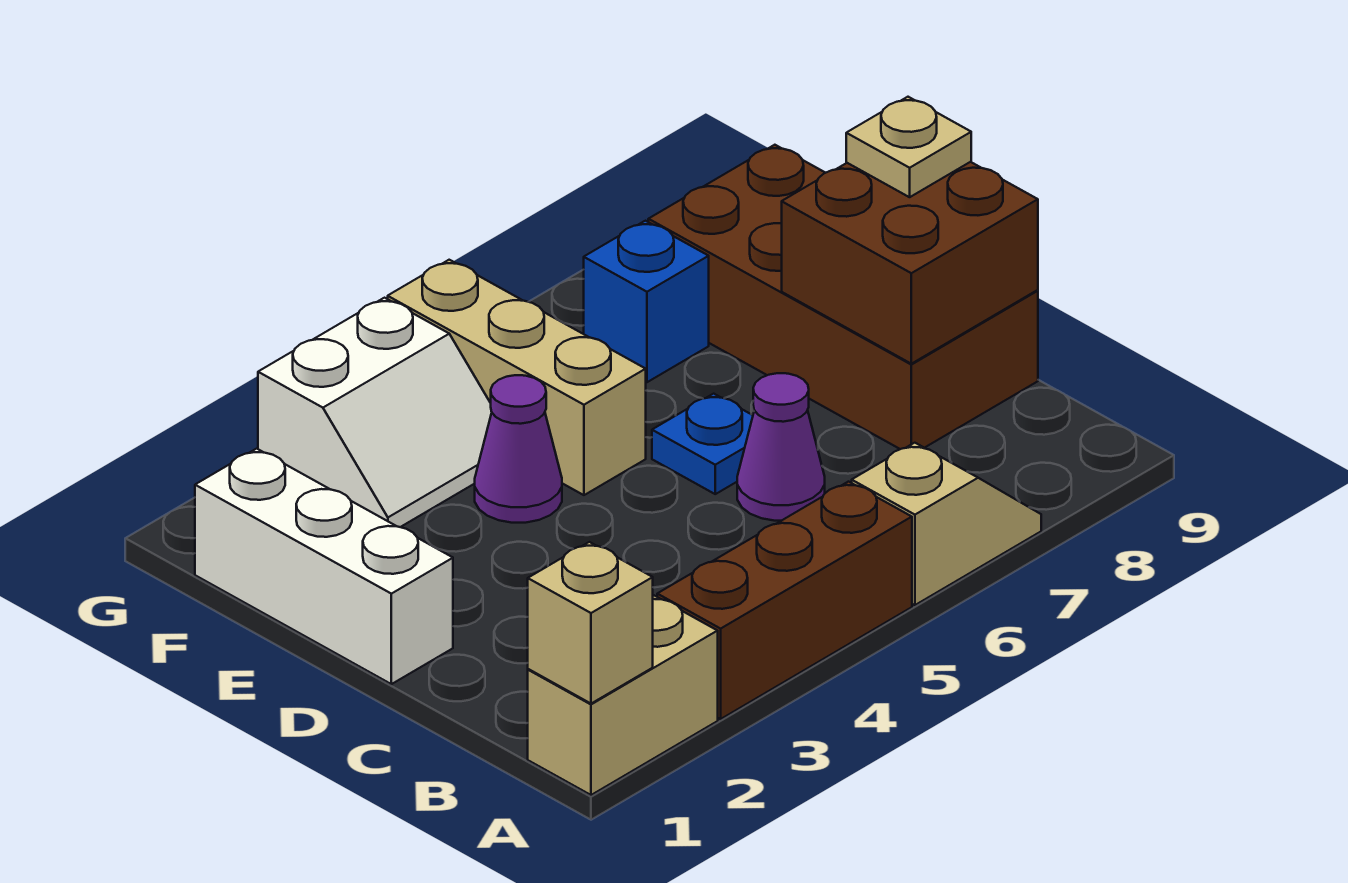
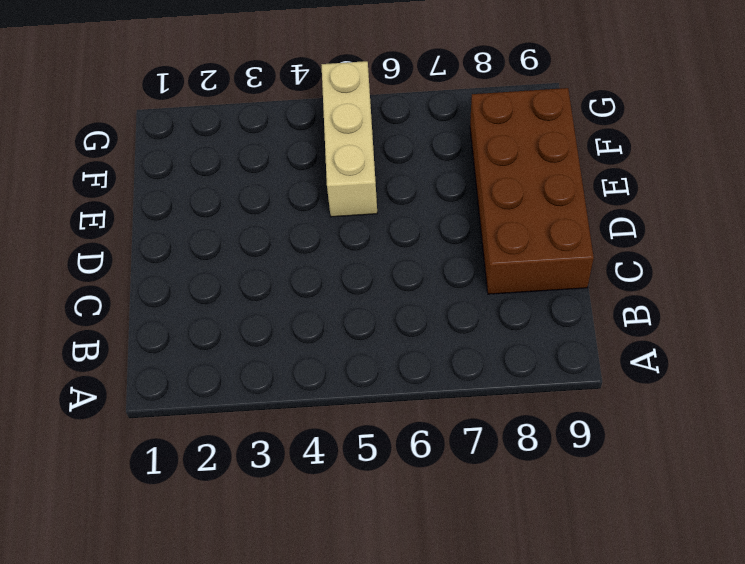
none -> tan brick A1:A2 level 1
none -> brown brick A3:A5 level 1
none -> tan slope A6:A7 level 1 top 6

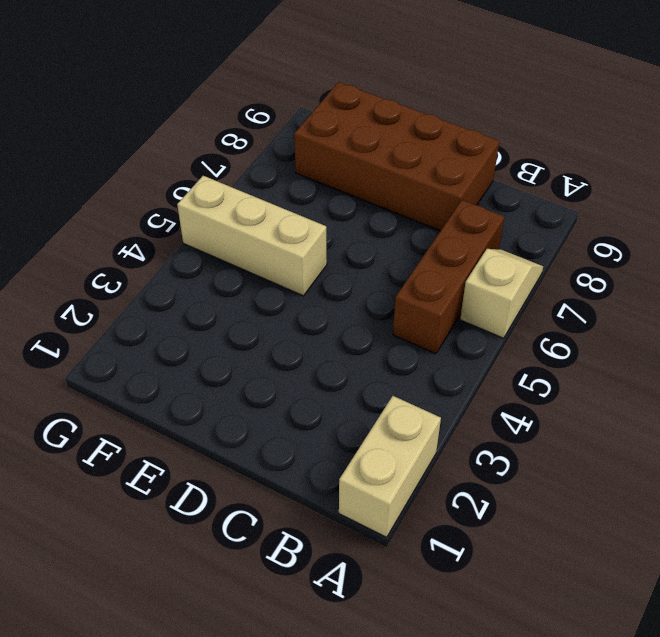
brown brick B5:B7 level 1 -> brown brick A3:A5 level 1
none -> purple cone C6 level 1
none -> white brick D1:F1 level 1
none -> blue plate D6 level 1

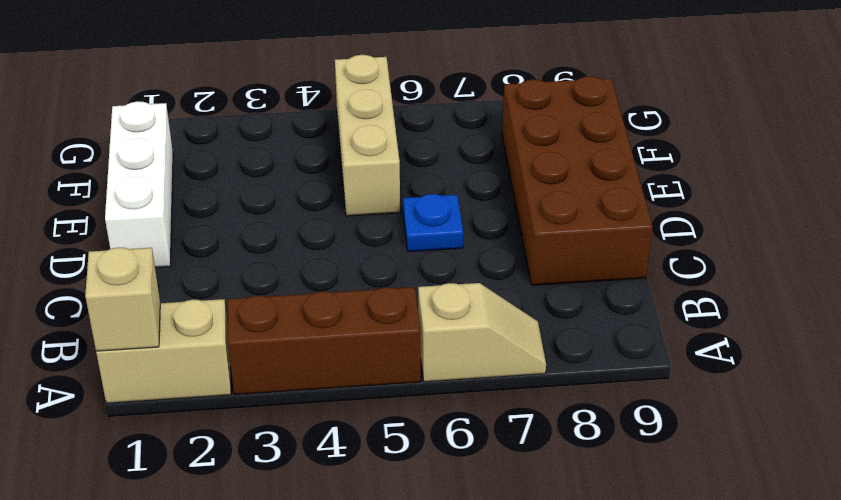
none -> purple cone C6 level 1
none -> purple cone E4 level 1
none -> white slope F3:G4 level 1 top G

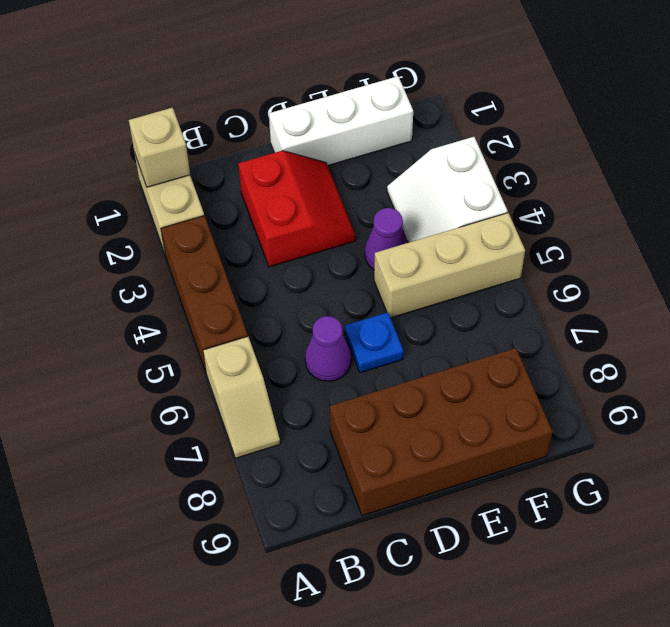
red slope C2:D3 level 1 top C -> none
none -> blue brick F7 level 1
none -> brown brick C8:D9 level 2
none -> tan plate D9 level 3

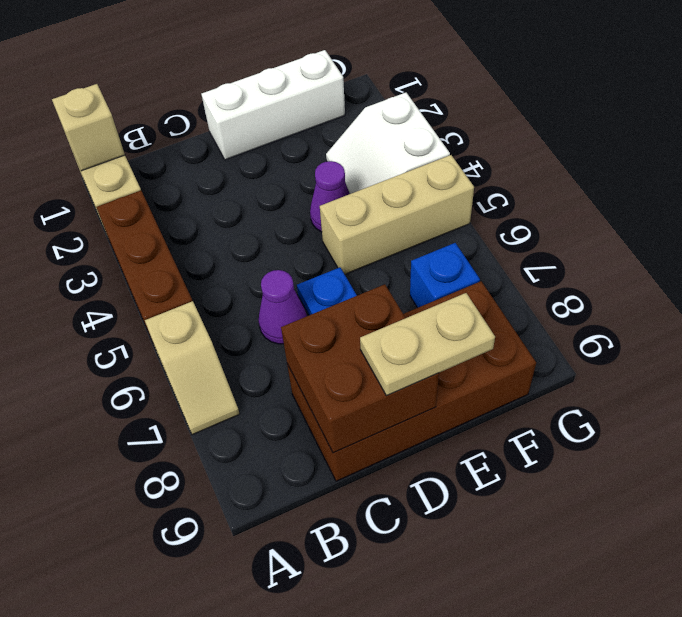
tan plate D9:E9 level 3 -> tan plate D9 level 3

